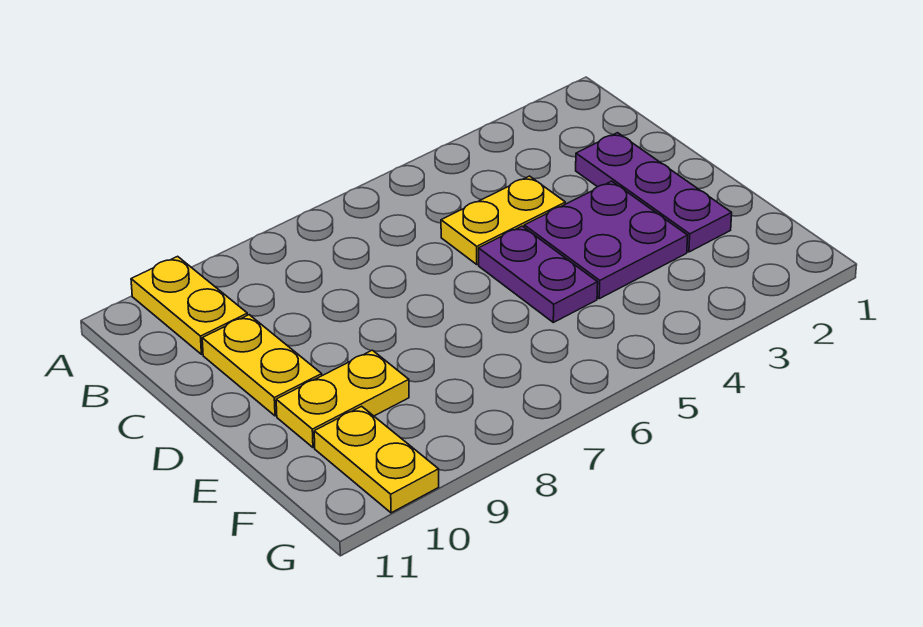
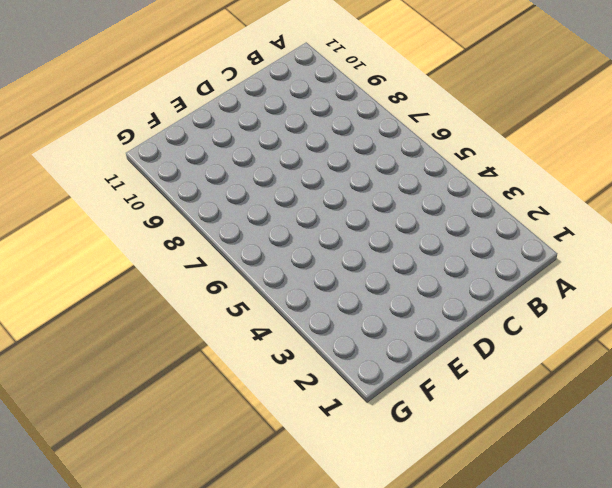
none -> yellow plate A10:B10 level 1
none -> purple plate C2:E2 level 1

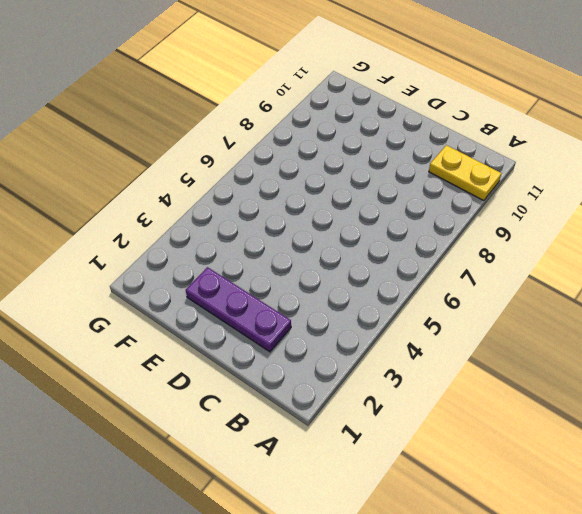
none -> yellow plate C4:C5 level 1
none -> yellow plate C10:D10 level 1

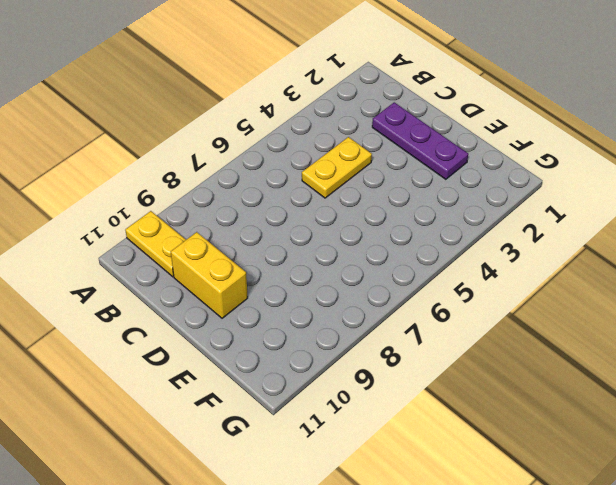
yellow brick C10:D10 level 1 -> yellow plate C10:D10 level 1
none -> purple plate D3:E4 level 1
none -> purple plate D5:E5 level 1

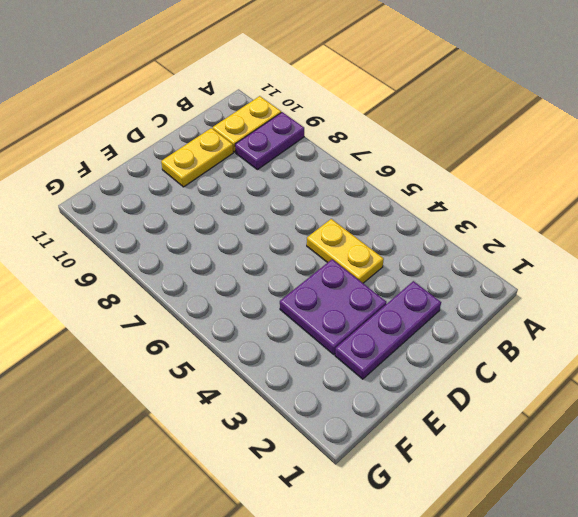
purple plate A9:B9 level 1 -> purple plate D5:E5 level 1
none -> yellow plate E9:E10 level 1
none -> yellow plate F10:G10 level 1

